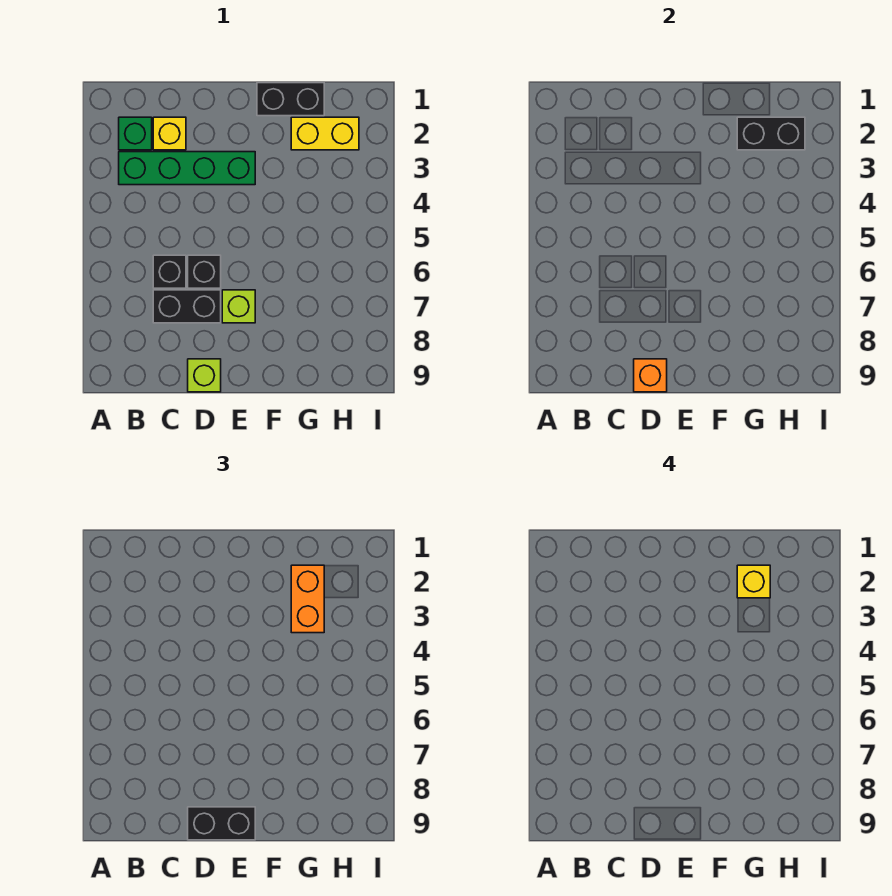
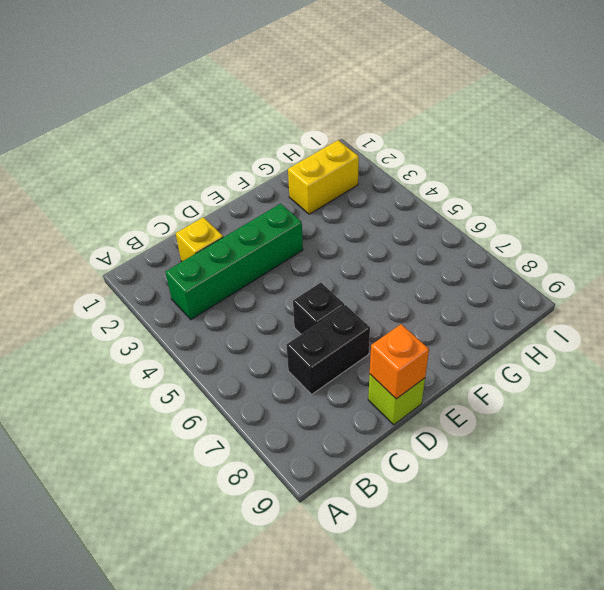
none -> green brick B2 level 1
none -> black brick C6 level 1
none -> lime brick E7 level 1

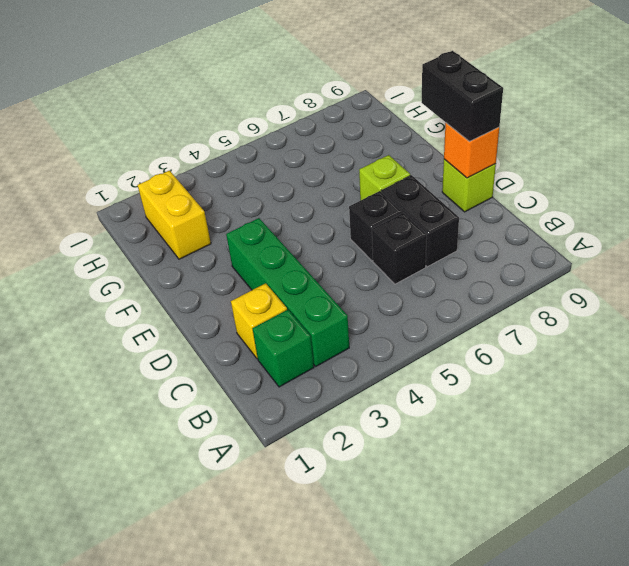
none -> black brick F1:G1 level 1
none -> black brick G2:H2 level 2
none -> orange brick G2:G3 level 3

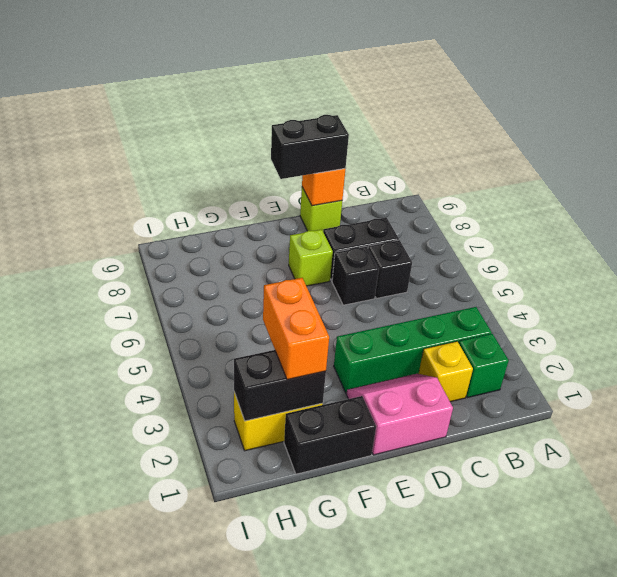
pink slope D1:E2 level 1 top 1 -> none
none -> yellow brick G2 level 4

